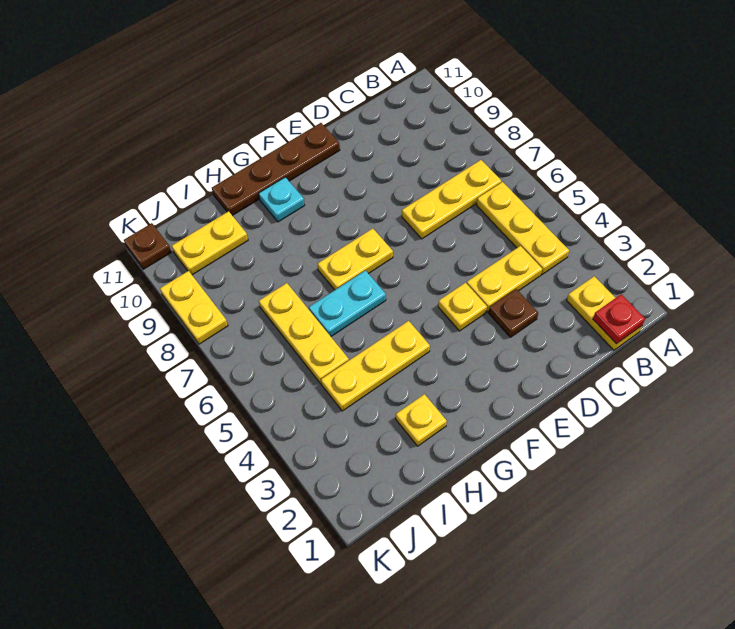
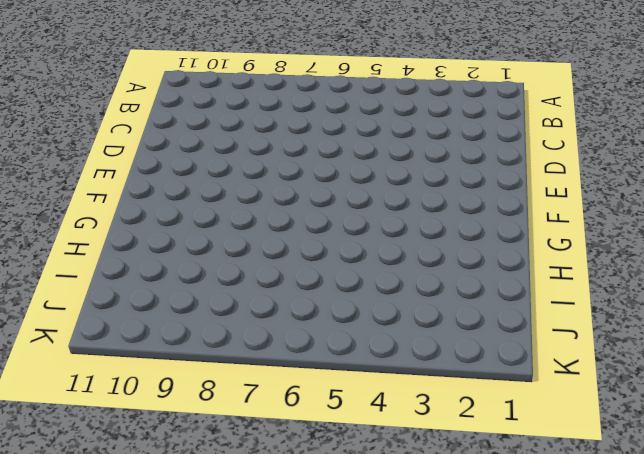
none -> yellow plate B1:B2 level 1
none -> yellow plate B4:B6 level 1
none -> yellow plate B7:D7 level 1

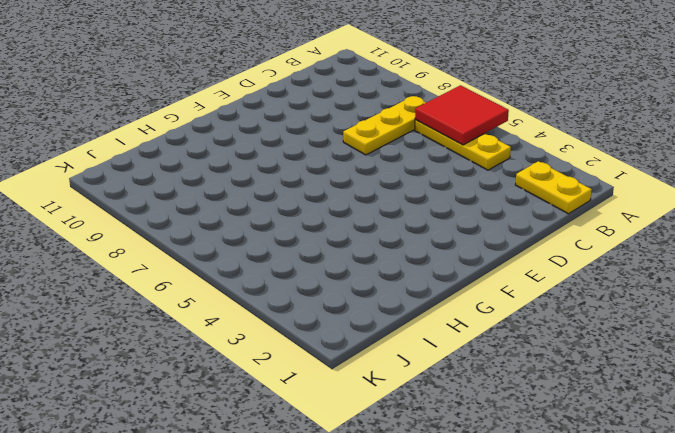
red tile A5:B6 level 2 -> none
none -> yellow plate C4:D4 level 1
none -> brown plate D3 level 1
none -> yellow plate E4 level 1

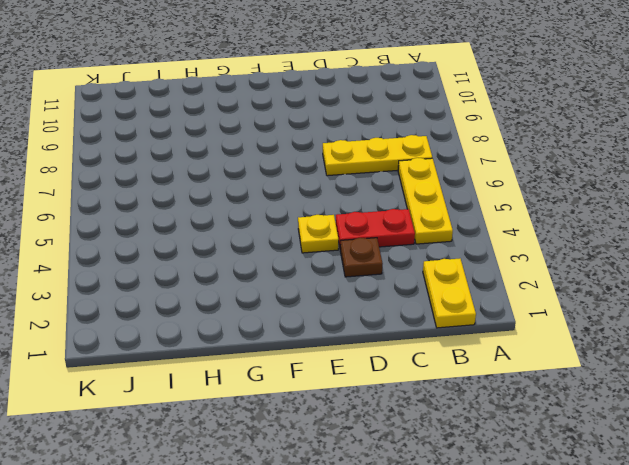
red plate C4:D4 level 1 -> yellow plate C4:D4 level 1
none -> brown plate E11:H11 level 1
none -> yellow plate F7:G7 level 1
none -> yellow plate G4:I4 level 1

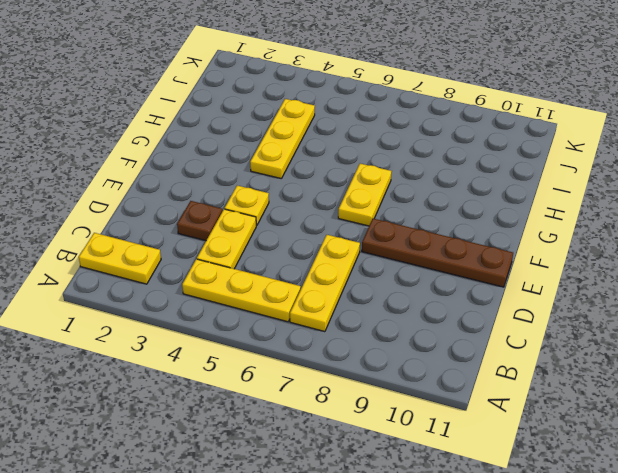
brown plate E8:E11 level 1 -> brown plate E11:H11 level 1
none -> cyan plate G6:H6 level 1
none -> cyan plate G10 level 1
none -> yellow plate H2 level 1

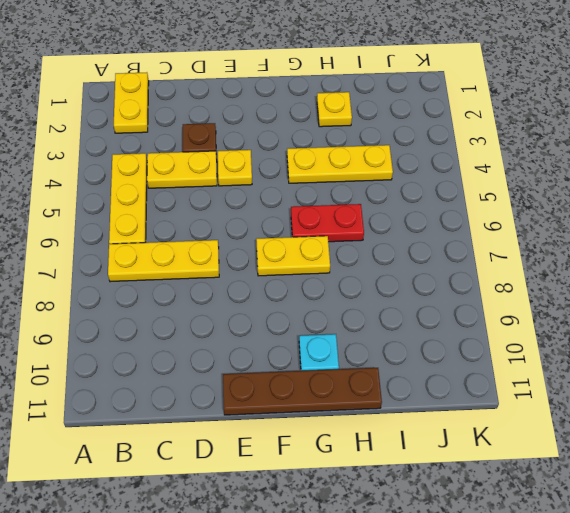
red plate G6:H6 level 1 -> cyan plate G6:H6 level 1
none -> yellow plate I5:I7 level 1
none -> yellow plate I10:J10 level 1
none -> yellow plate K8:K9 level 1

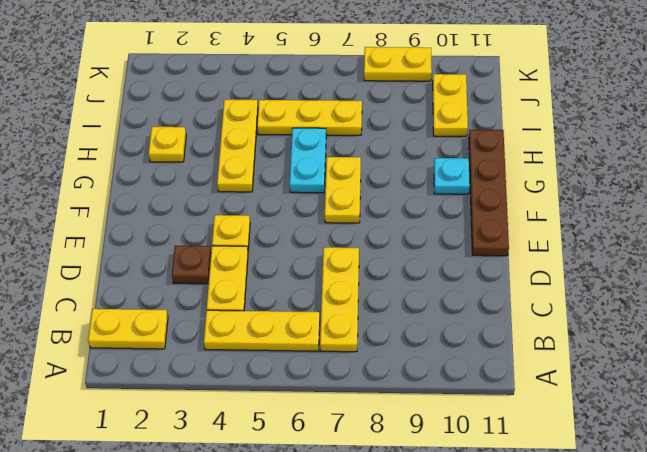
none -> brown plate K11 level 1
none -> red plate B1 level 2

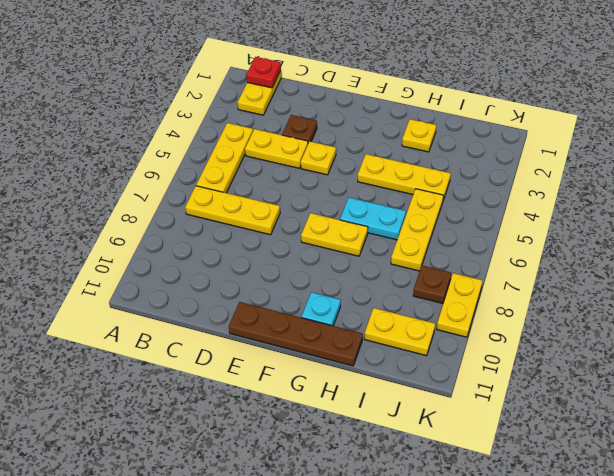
brown plate J8 level 1 -> brown plate K11 level 1

